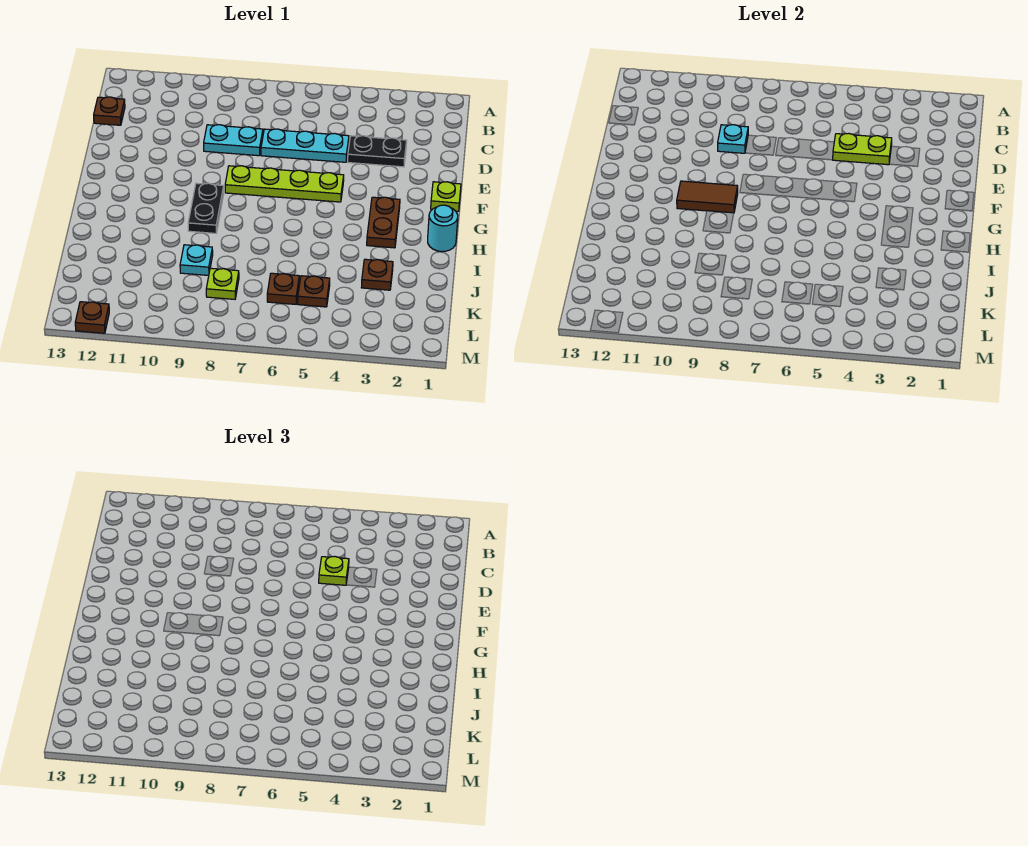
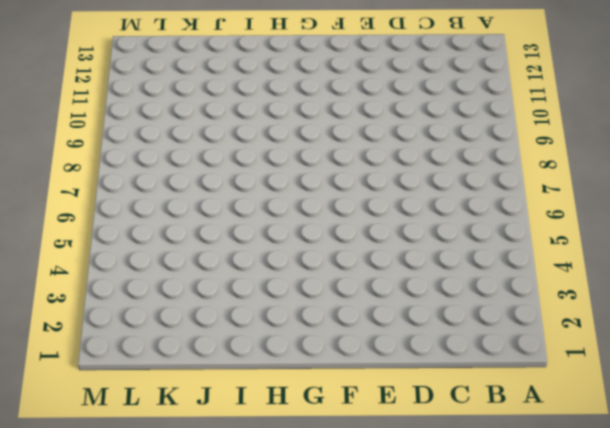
none -> brown plate C13 level 1
none -> black plate D3:D4 level 1
none -> cyan plate D5:D7 level 1

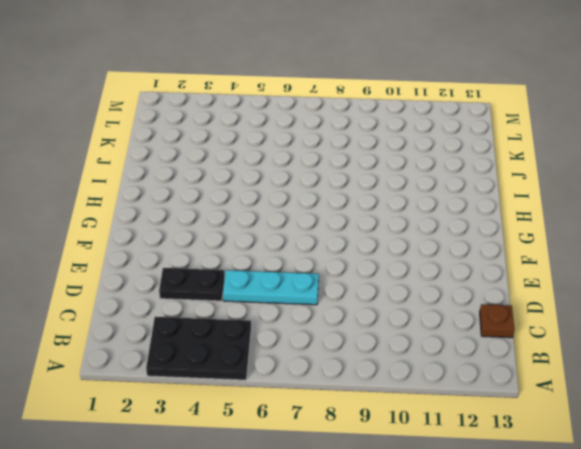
black plate A3:B5 level 1 -> none
none -> cyan plate D8:D9 level 1
none -> lime plate F1 level 1
none -> lime plate F5:F8 level 1

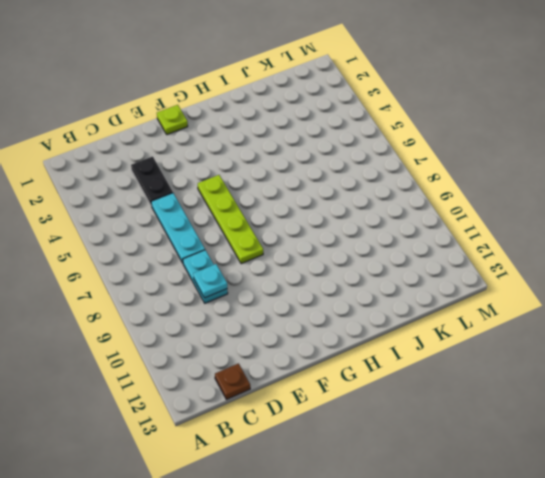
none -> brown plate G3:H3 level 1
none -> black plate G9:H9 level 1
none -> cyan round brick H1 level 1

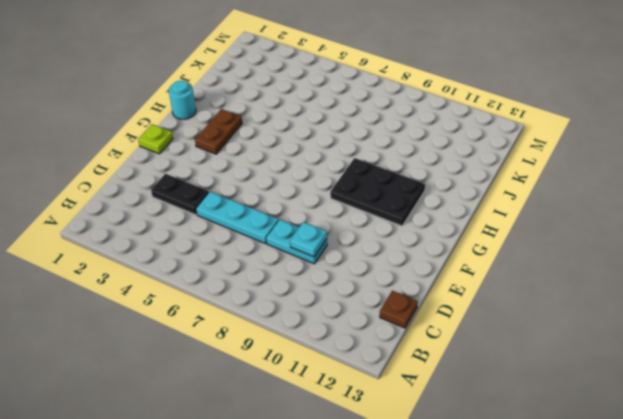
black plate G9:H11 level 1 -> black plate G9:H9 level 1
none -> lime plate F5:F8 level 1
none -> brown plate J3 level 1
none -> cyan plate J9 level 1

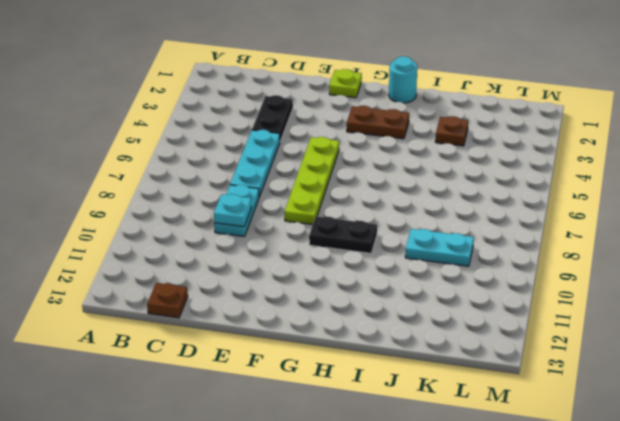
cyan plate J9:K9 level 1 -> cyan plate J9 level 1
none -> brown plate K5 level 1
none -> brown plate K6 level 1
none -> lime plate K8 level 1

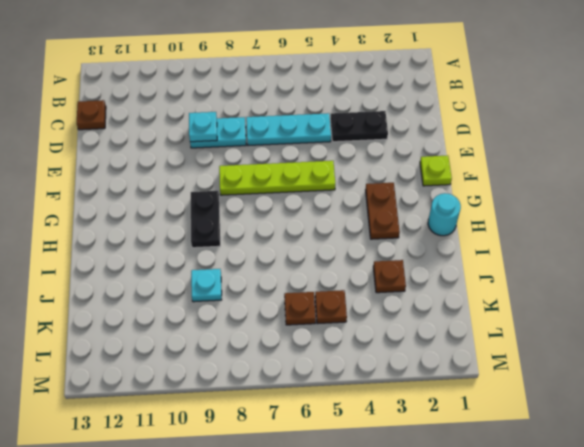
none -> lime plate K8 level 1
none -> brown plate M12 level 1
none -> lime plate D4:D5 level 2

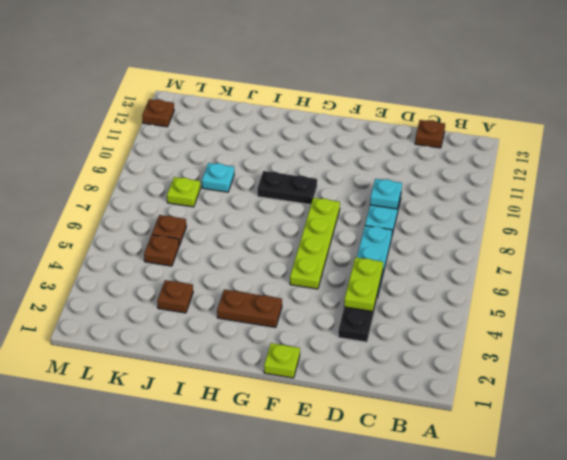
none -> cyan round brick H1 level 1
none -> brown tile G9:G10 level 2
none -> lime plate D5 level 3

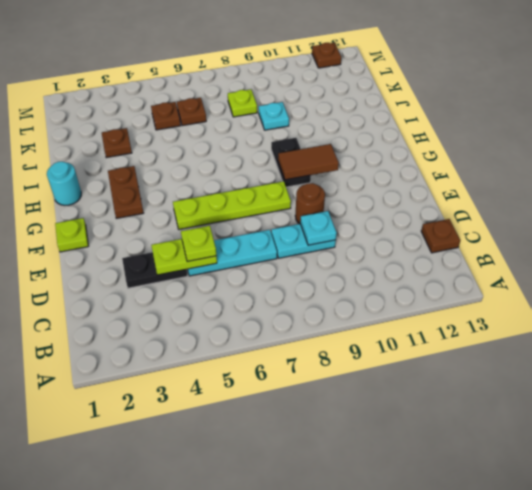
brown round brick E9 level 1 -> none

